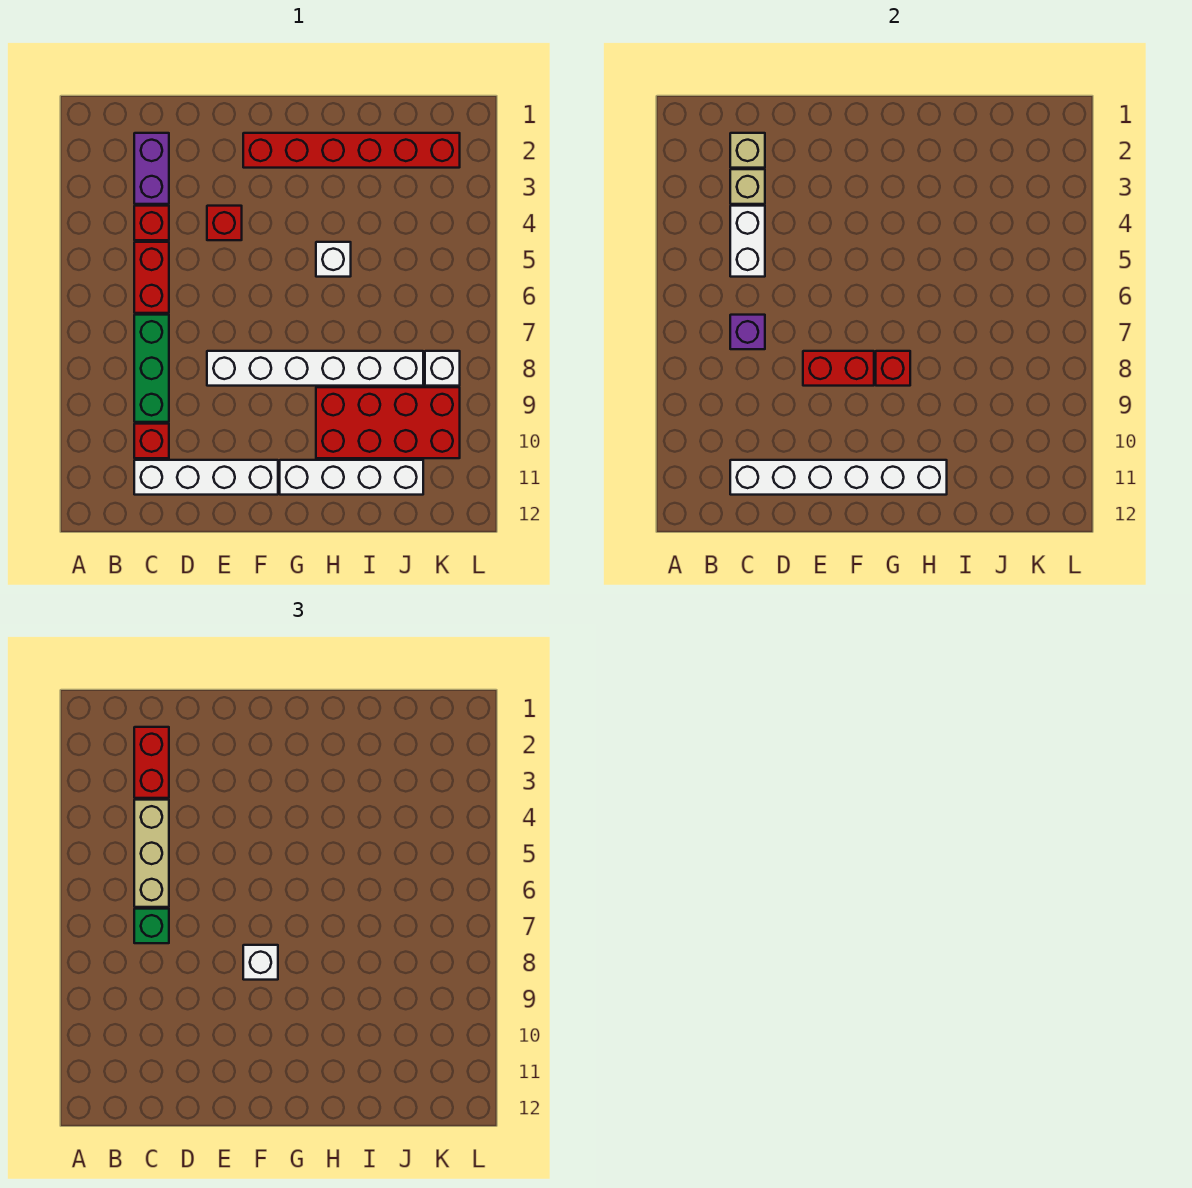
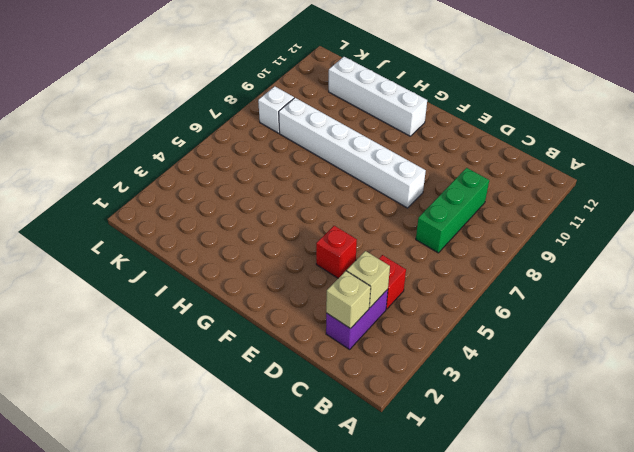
none -> red brick C5:C6 level 1
none -> red brick C10 level 1
none -> white brick C11:F11 level 1

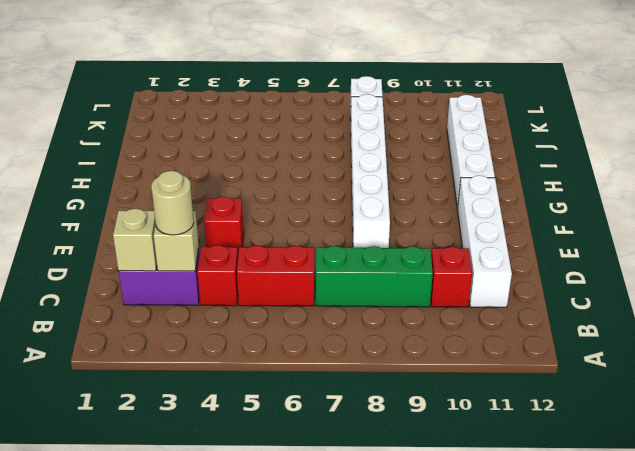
tan round brick C3 level 3 -> red brick C2:C3 level 3
none -> red brick F2:K2 level 1
none -> white brick H5 level 1
none -> red brick H9:K10 level 1

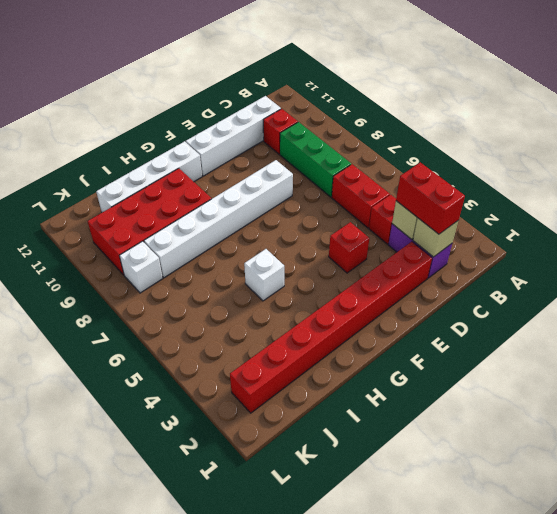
red brick D2:K2 level 1 -> red brick F2:K2 level 1
none -> white brick C4:C5 level 2
none -> purple brick C7 level 2
none -> white brick C11:H11 level 2

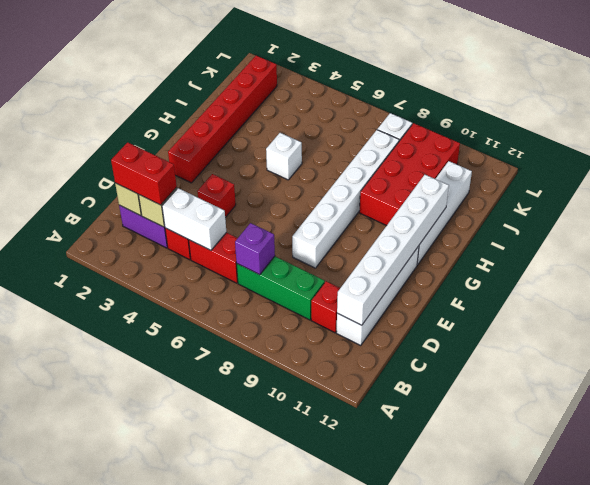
none -> red brick E8:F8 level 2
none -> red brick G8 level 2
none -> tan brick C4:C6 level 3

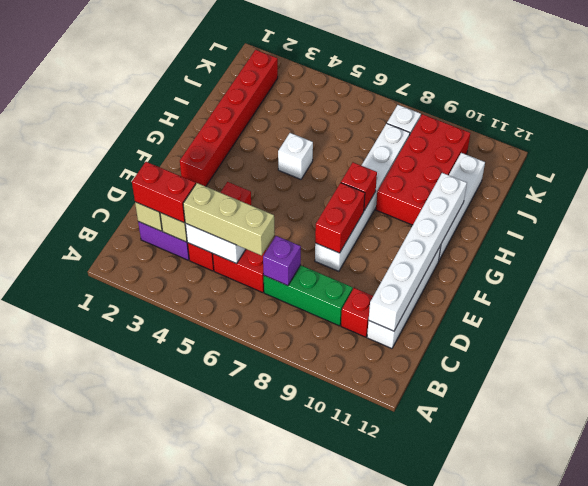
none -> green brick C7 level 3
none -> white brick F8 level 3

